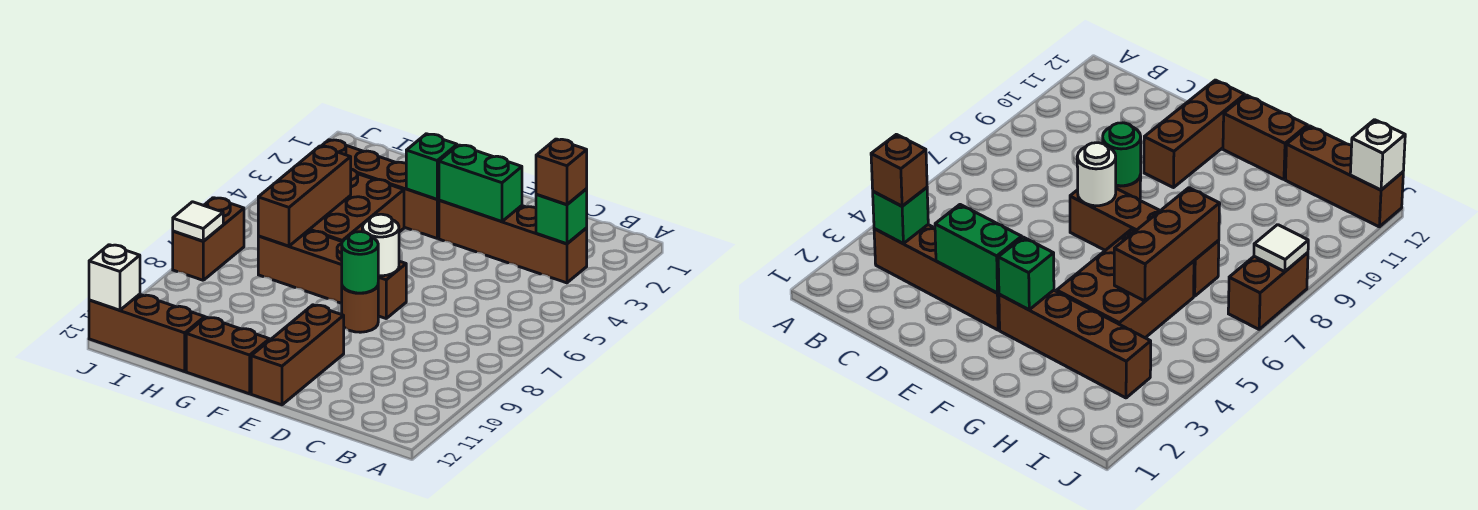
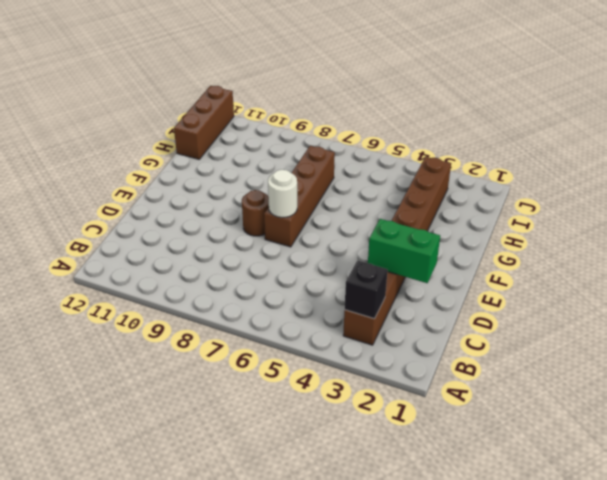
black brick B3 level 2 -> green brick B3 level 2
green brick D2:D3 level 2 -> green brick D3:E3 level 2
none -> brown brick E10:E12 level 1
none -> brown brick F12:G12 level 1
none -> brown brick G4:H6 level 1

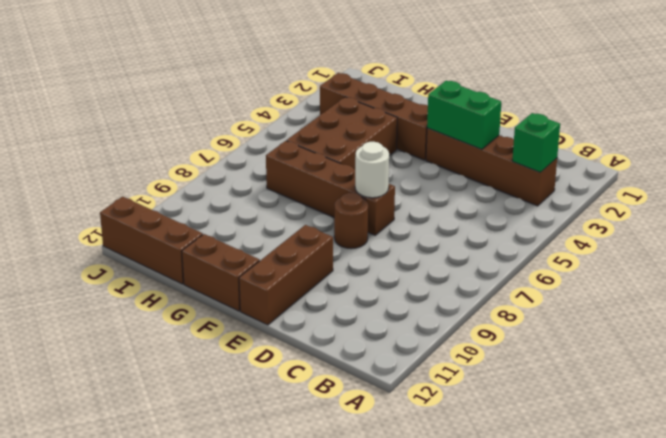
none -> brown brick J7:J8 level 1
none -> green round brick E8 level 2
none -> green brick F3 level 2

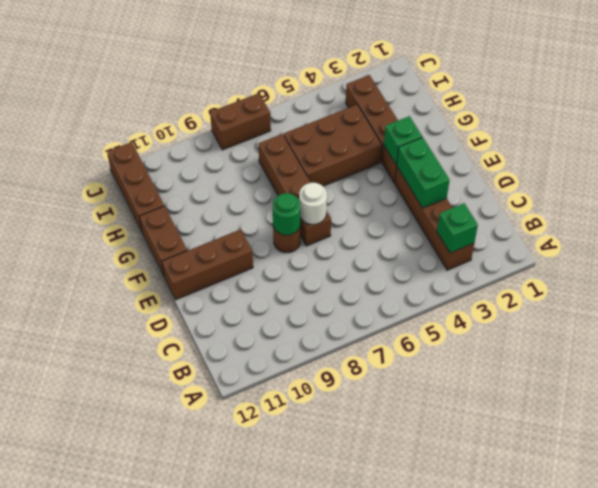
none -> brown brick H5:H7 level 2
none -> white tile J8 level 2
none -> white brick J12 level 2

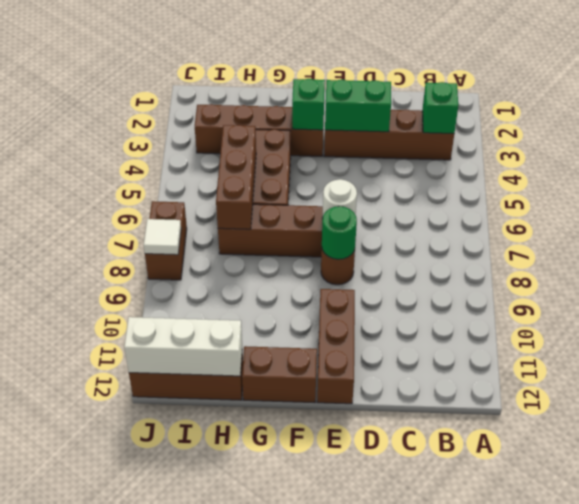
white brick H12:J12 level 2 -> white brick J12 level 2
none -> brown brick B3 level 3

